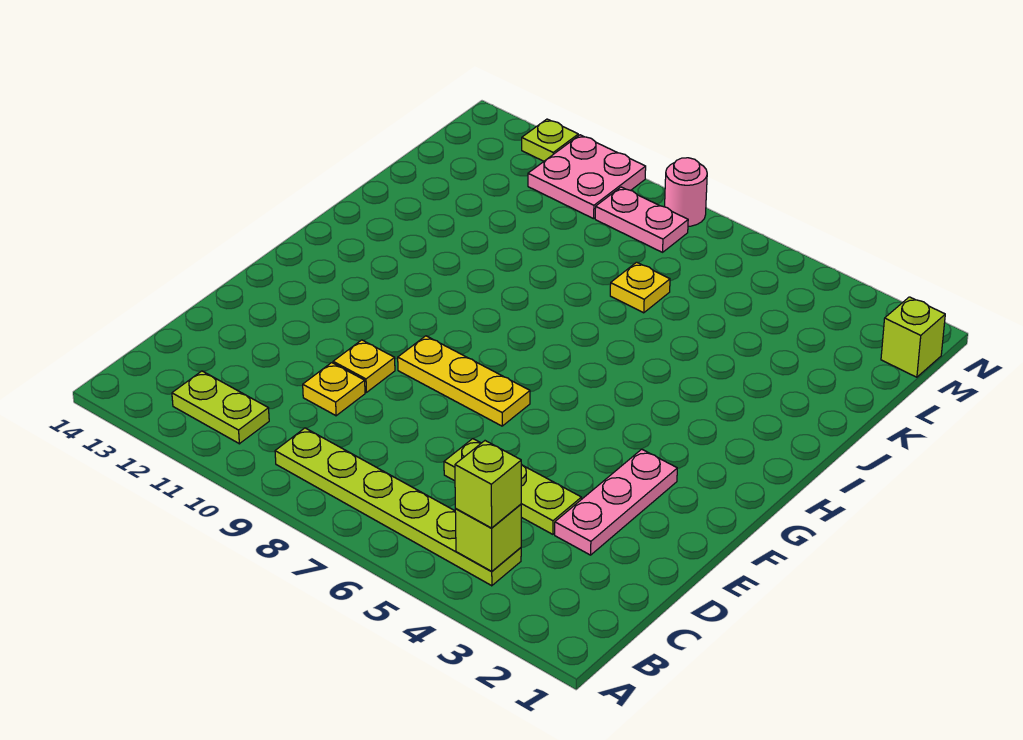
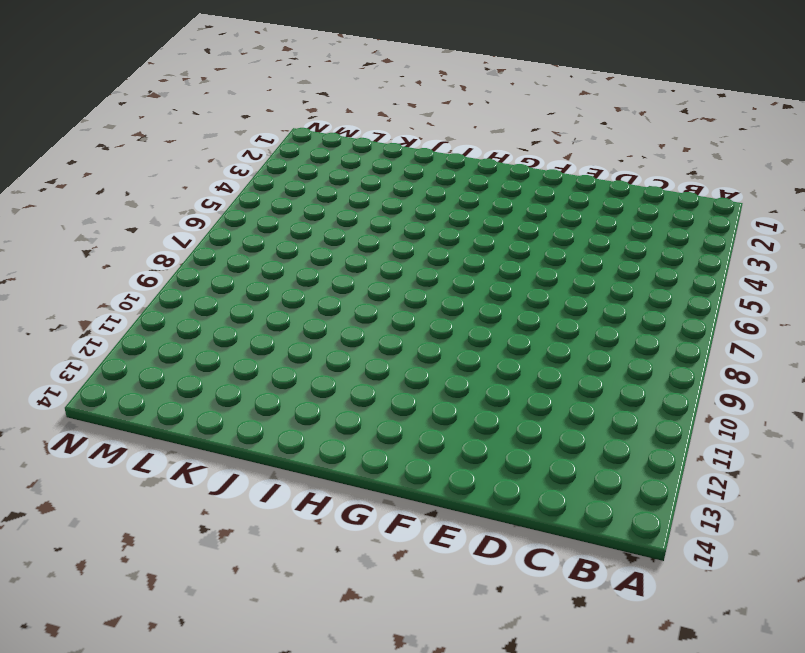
none -> lime plate B4:B9 level 1
none -> lime plate B11:B12 level 1
none -> pink plate D3:F3 level 1

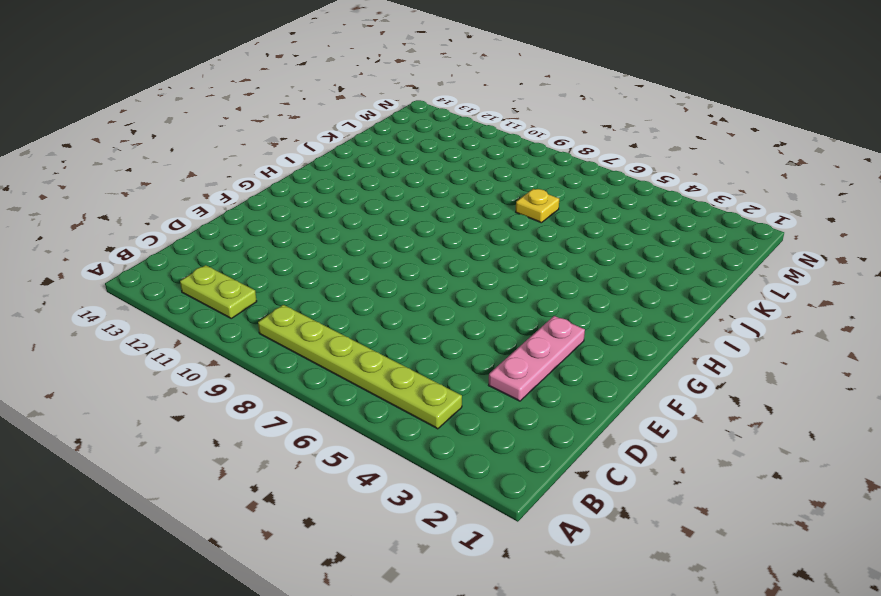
none -> lime plate D4:D6 level 1
none -> yellow plate D10 level 1
none -> yellow plate E10 level 1

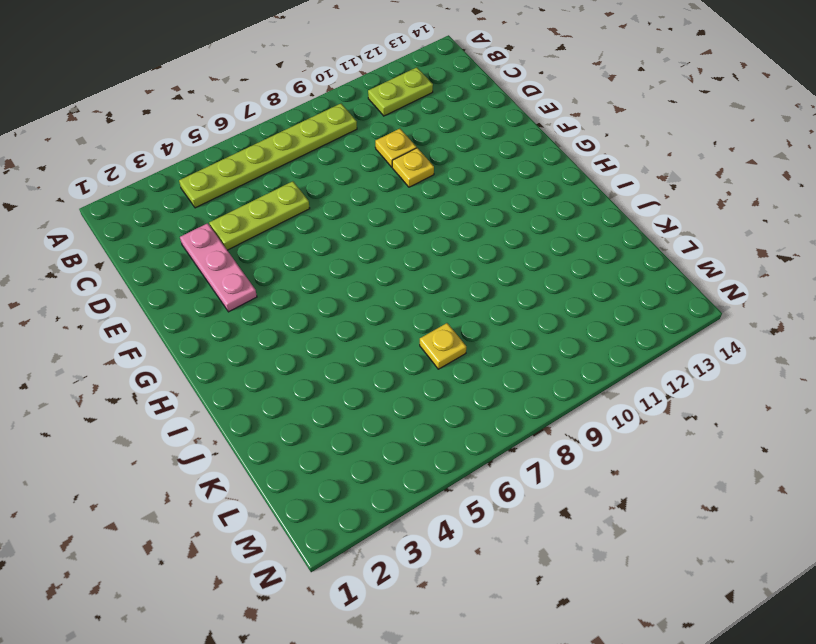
none -> yellow plate F7:F9 level 1
none -> lime brick M1 level 1
none -> pink plate M8:M9 level 1

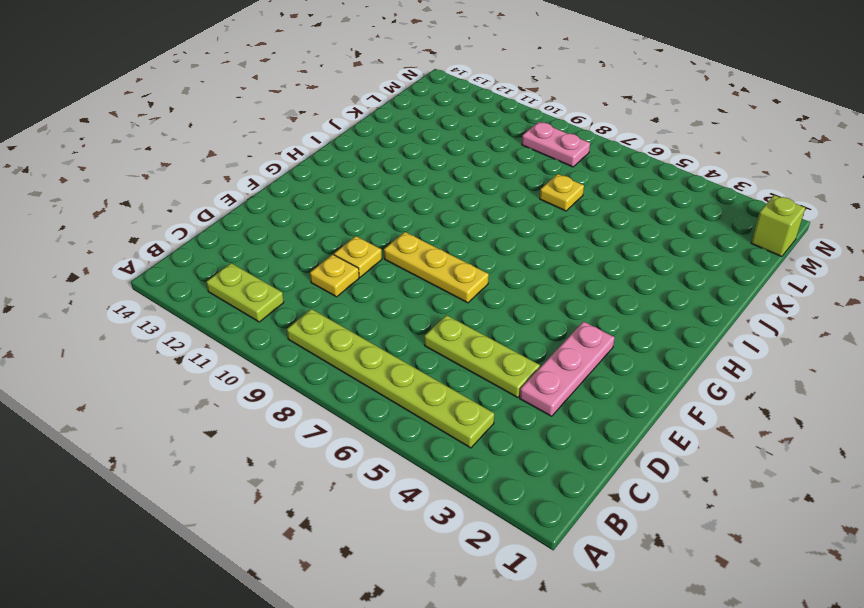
none -> pink plate M10:N11 level 1
none -> pink round brick N8 level 1
none -> lime plate N12 level 1

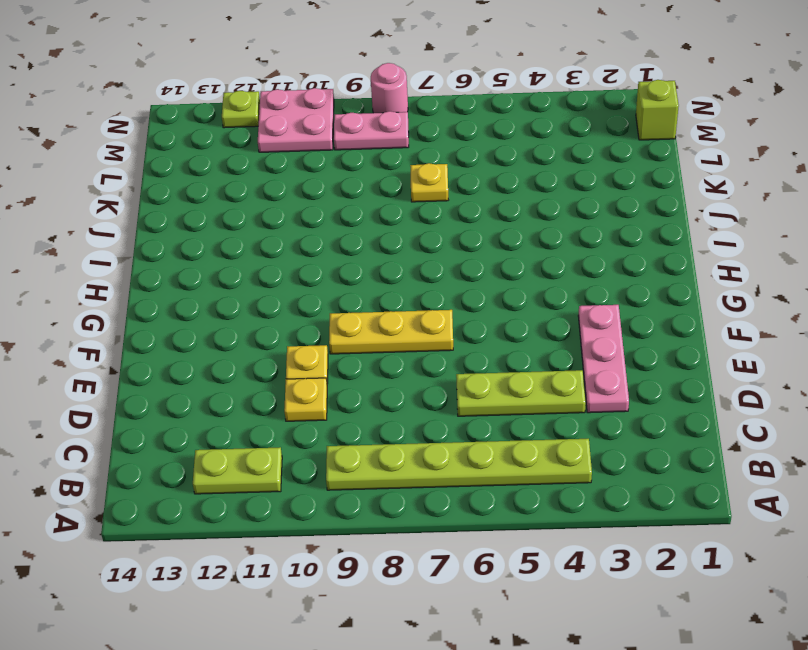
none -> lime brick B4 level 2
none -> lime brick B4 level 3

